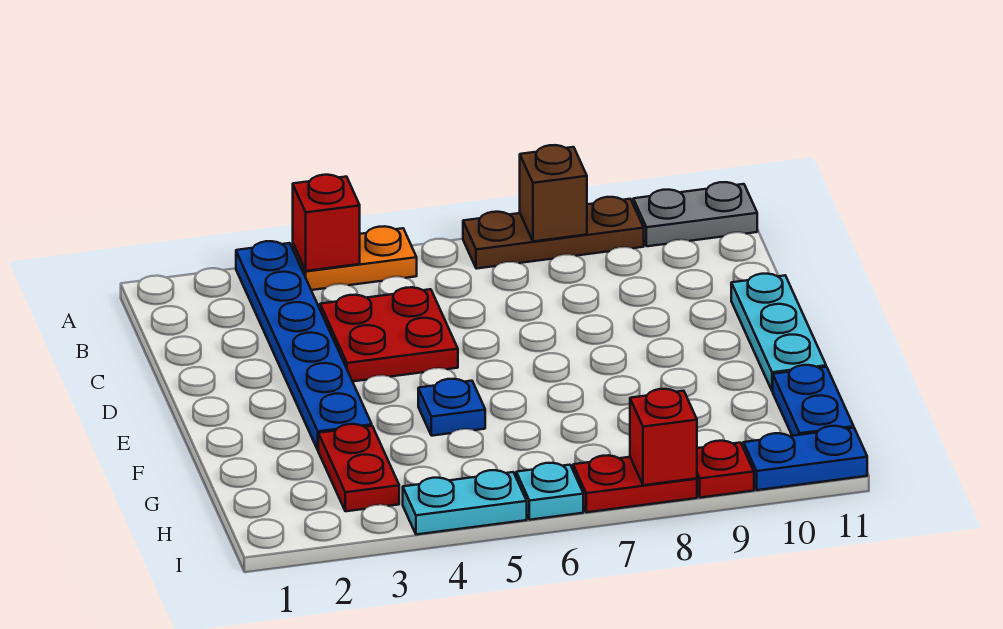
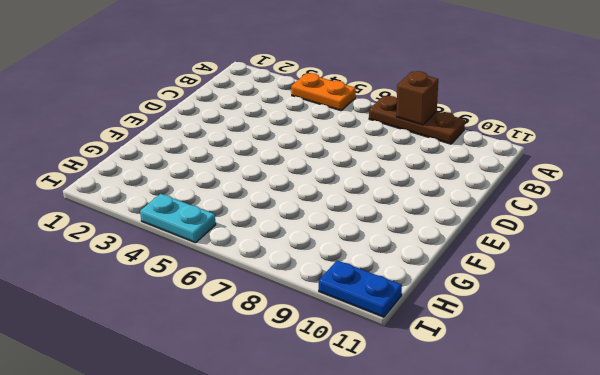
none -> blue plate A3:F3 level 1
none -> grey plate A10:A11 level 1
none -> red plate C4:D5 level 1

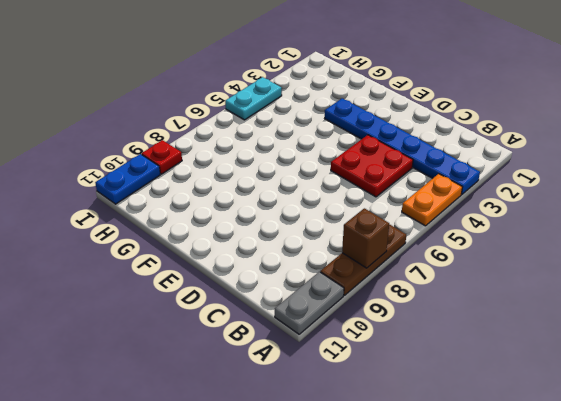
none -> cyan plate D11:F11 level 1
none -> blue plate F5 level 1
none -> red plate G3:H3 level 1

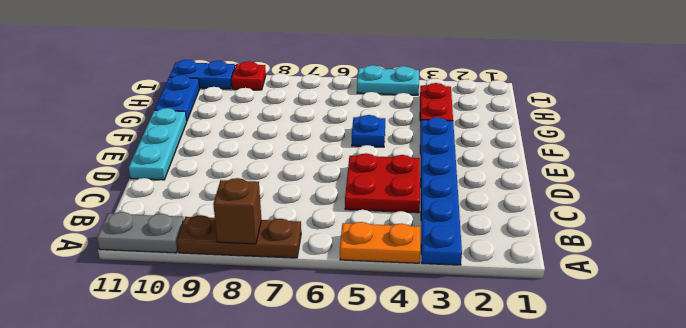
none -> cyan plate I6 level 1
none -> red plate I7:I8 level 1
none -> red brick A4 level 2

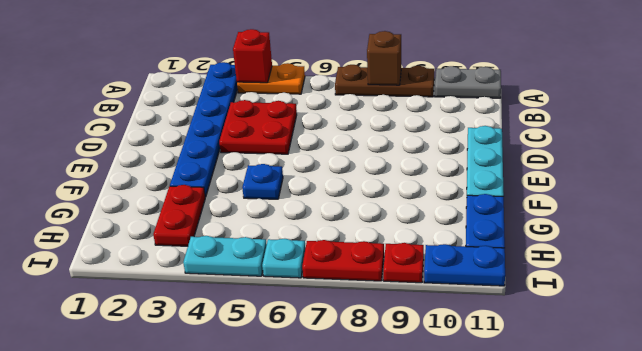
none -> red brick I8 level 2

